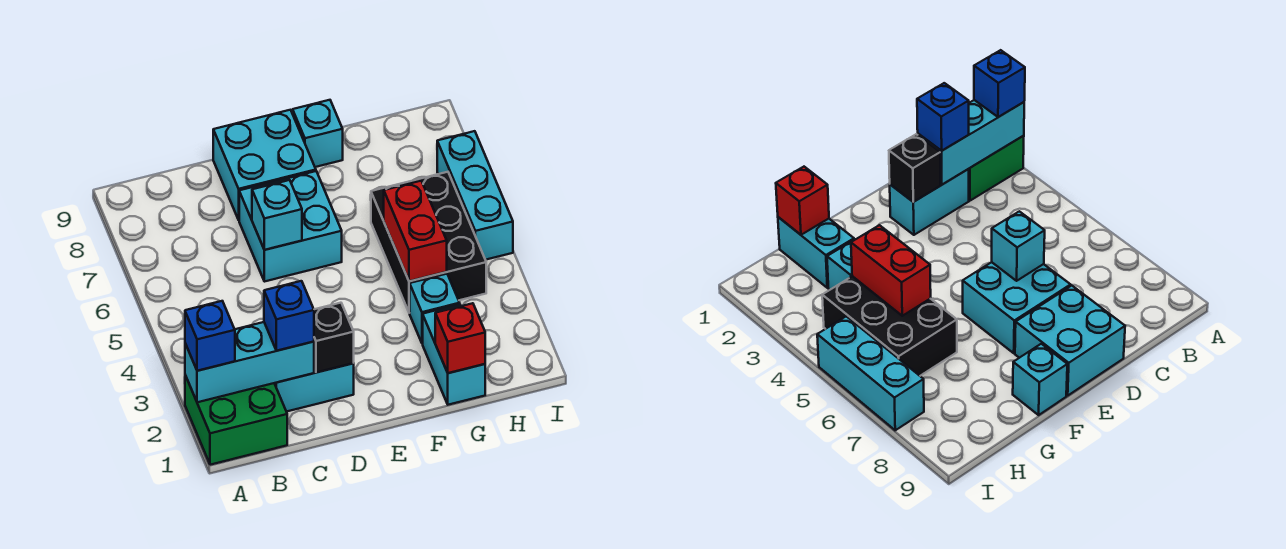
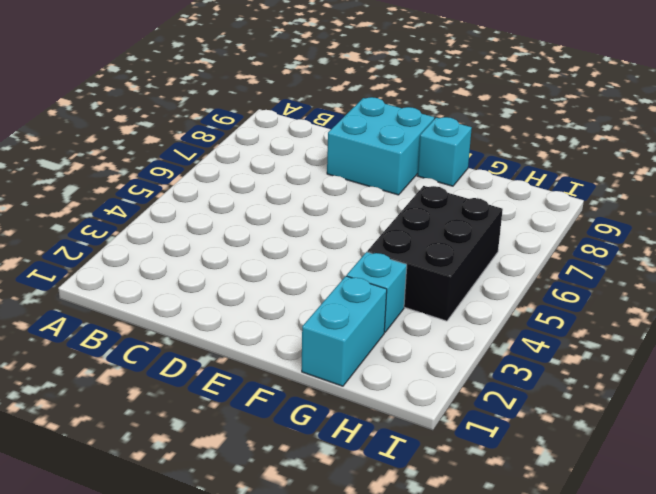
none -> green brick A1:B2 level 1
none -> cyan brick C2:D2 level 1
none -> cyan brick D6:E7 level 1

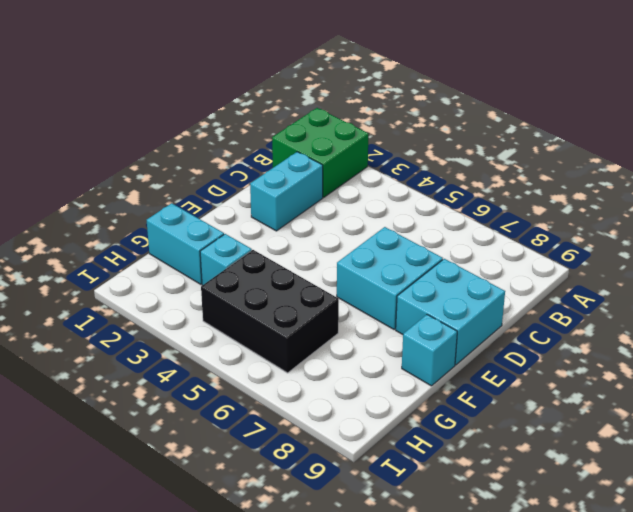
none -> cyan brick I5:I7 level 1
none -> cyan brick A2:C2 level 2
none -> black brick D2 level 2

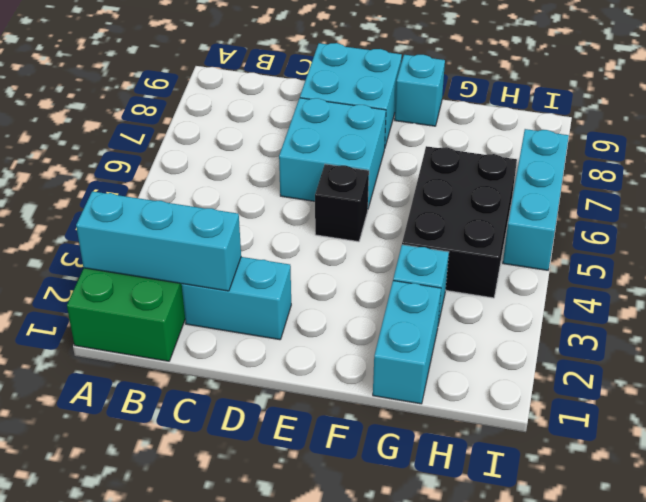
black brick E5 level 1 -> black brick D2 level 2
none -> cyan brick D6 level 2
none -> red brick G1 level 2
none -> red brick G4:G5 level 2

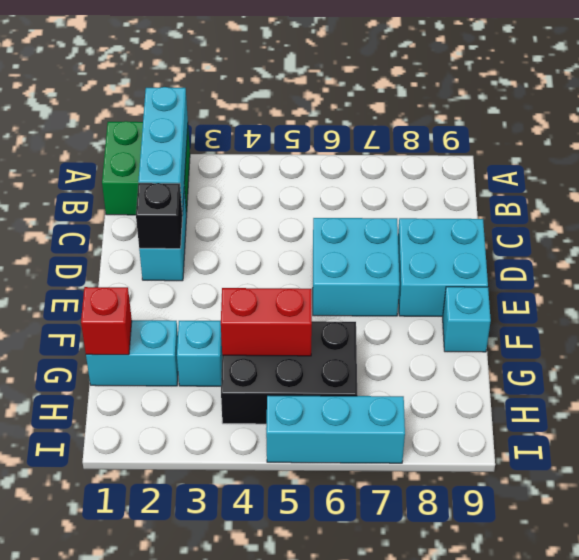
none -> cyan brick D6 level 2
none -> blue brick A2 level 3
none -> blue brick C2 level 3

